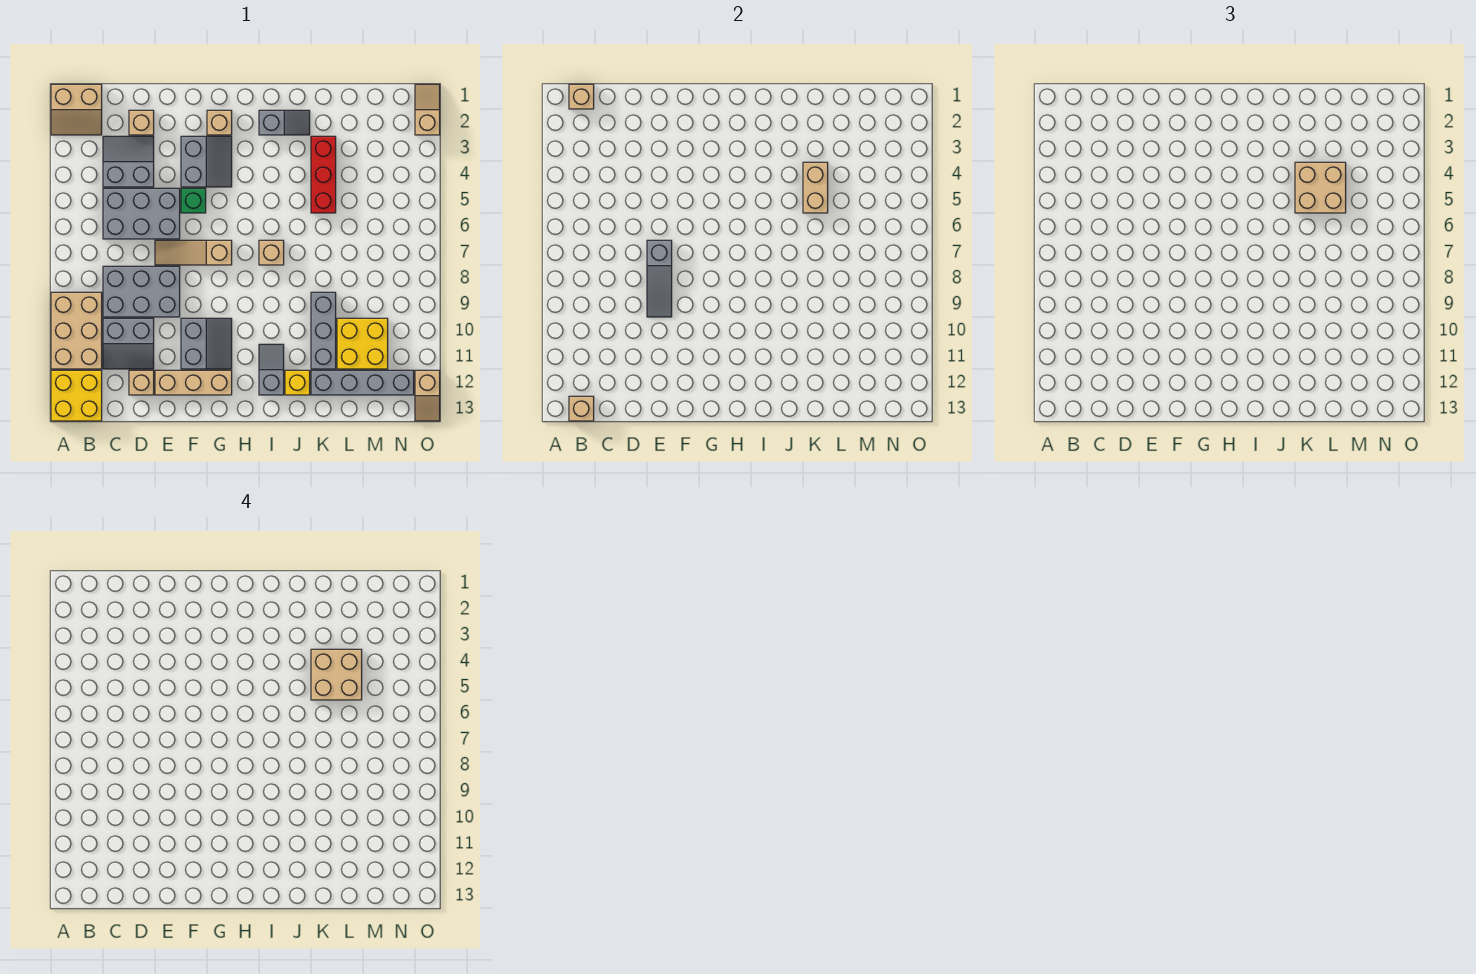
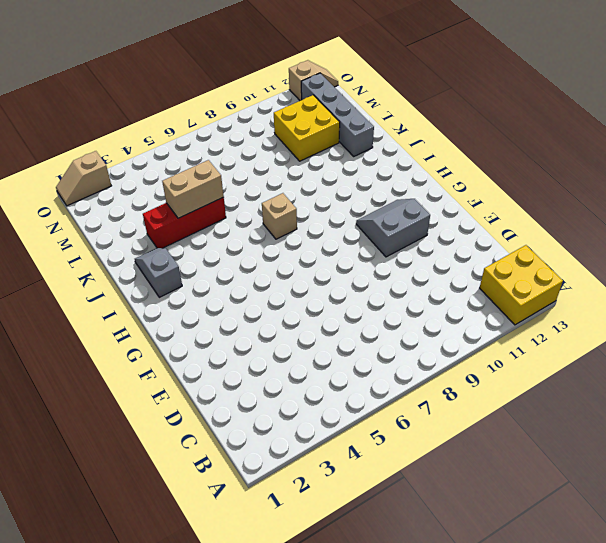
none -> tan slope A1:B2 level 1 top 1
none -> tan brick A9:B11 level 1
none -> grey slope C3:D4 level 1 top 4
none -> grey brick C5:E6 level 1

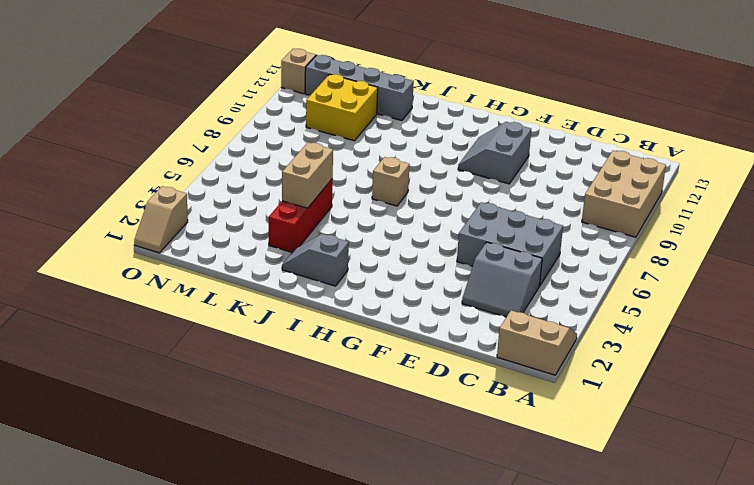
none -> yellow brick A12:B13 level 1
none -> grey brick C8:E9 level 1
none -> grey slope C10:D11 level 1 top 10
none -> tan brick D2 level 1

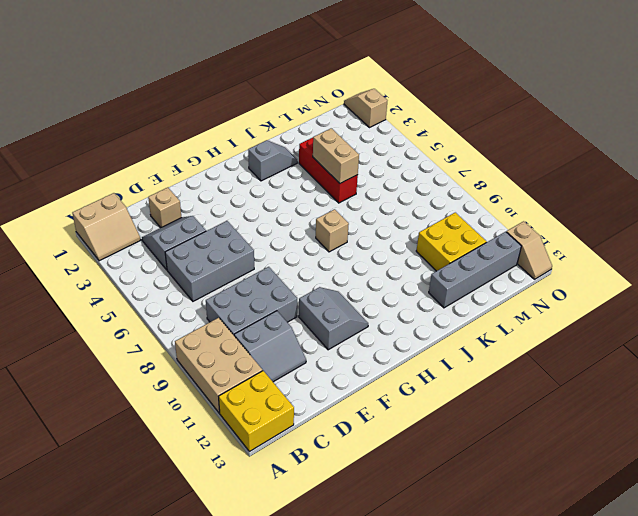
none -> tan brick D12 level 1
none -> tan slope E7:G7 level 1 top G
none -> tan brick E12:G12 level 1
none -> grey slope F3:G4 level 1 top F

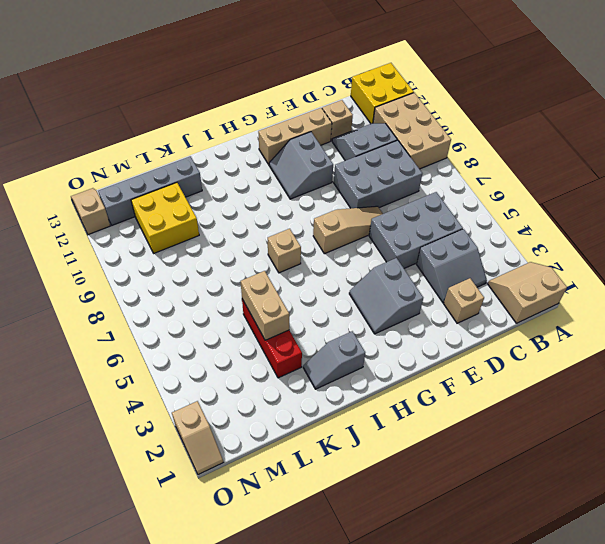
none -> green brick F5 level 1
none -> tan brick G2 level 1
none -> grey slope I11:I12 level 1 top 12
none -> yellow brick J12 level 1

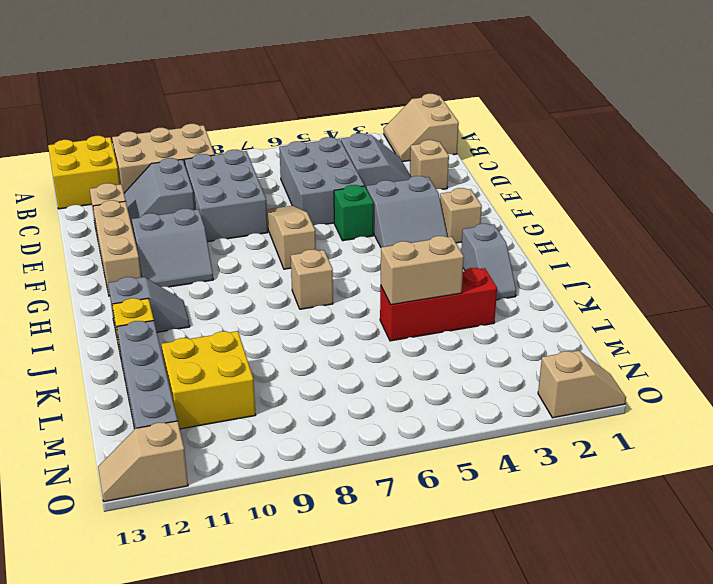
none -> grey brick K9:K11 level 1
none -> tan brick B1 level 2
none -> tan brick B13 level 2
none -> grey slope E7:E9 level 2 top 7

